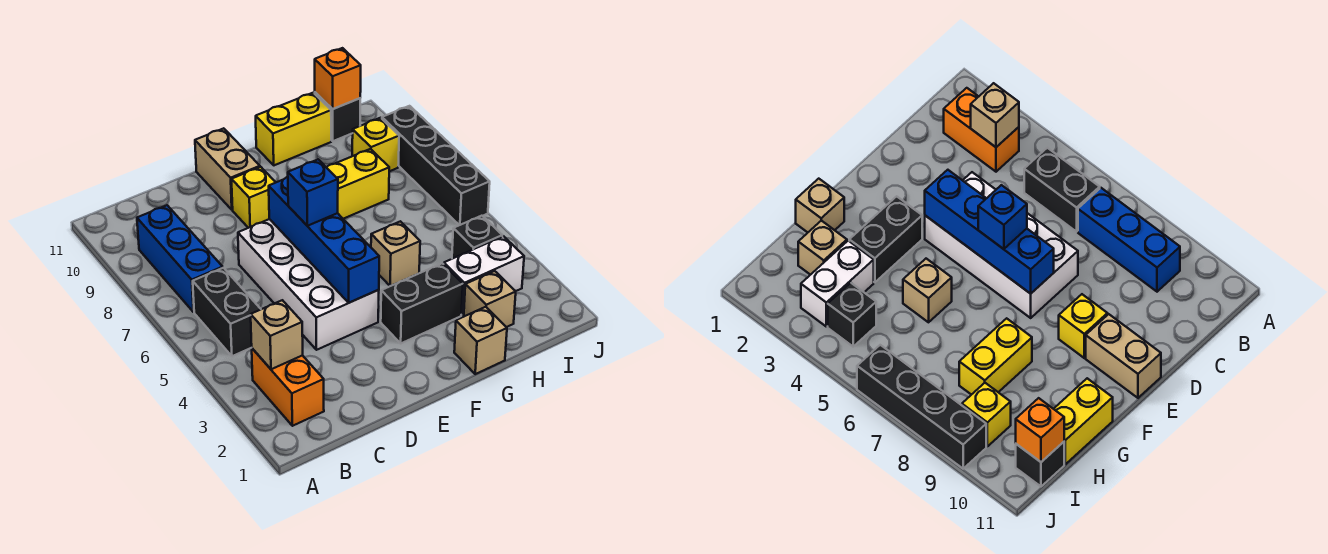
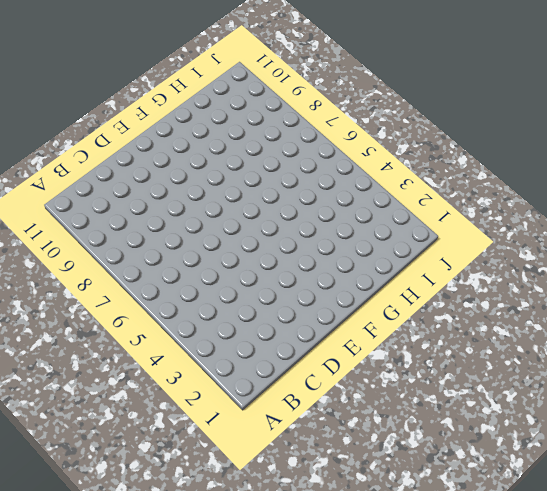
none -> orange brick B2:B3 level 1
none -> black brick B5:B6 level 1
none -> blue brick B7:B9 level 1

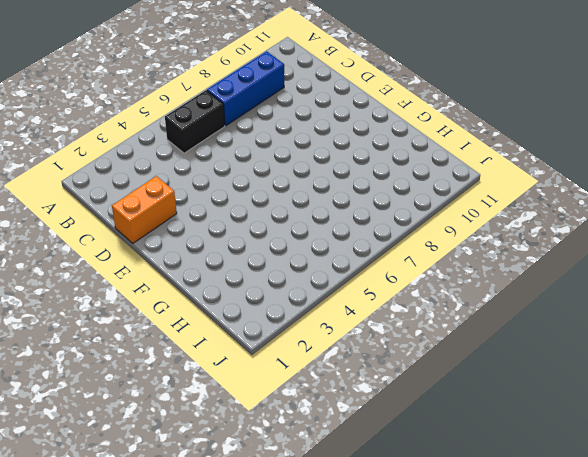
orange brick D1:D2 level 1 -> orange brick B2:B3 level 1
none -> white brick D4:E7 level 1
none -> yellow brick E9 level 1
none -> tan brick E10:E11 level 1

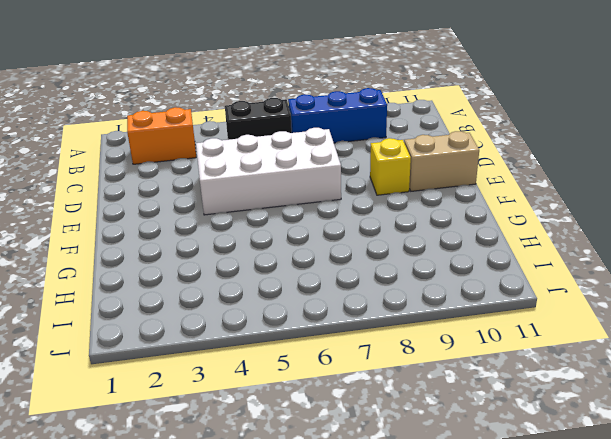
none -> black brick F3:G3 level 1
none -> tan brick G1 level 1
none -> tan brick G5 level 1

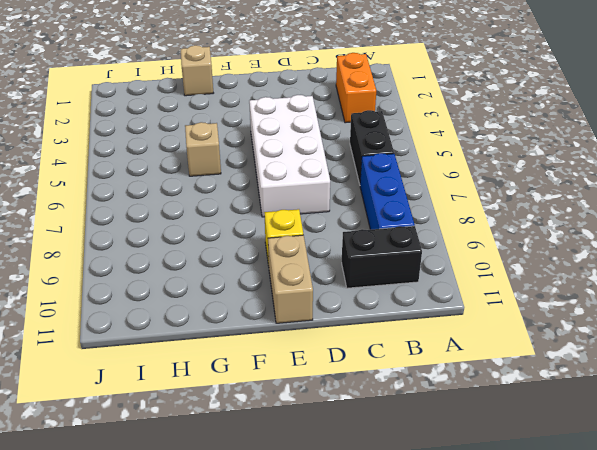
black brick B10:C10 level 1 -> black brick F3:G3 level 1
none -> yellow brick G8:H8 level 1
none -> yellow brick G11:H11 level 1
none -> tan brick H2 level 1

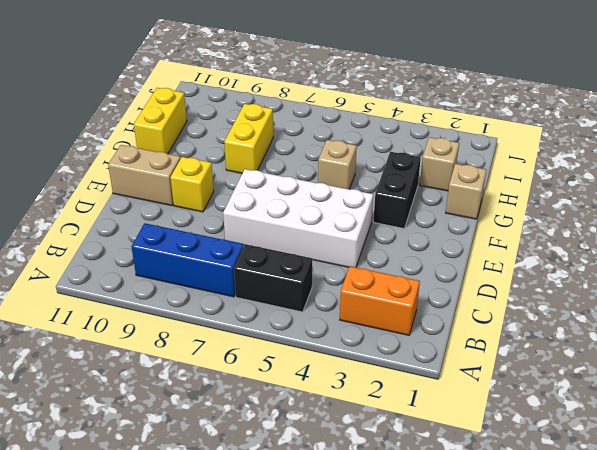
none -> white brick H3:I3 level 1
none -> black brick I4 level 1
none -> yellow brick I9 level 1

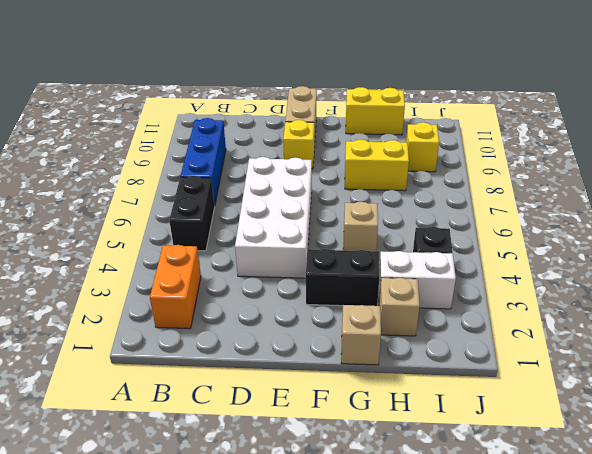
none -> black brick I11 level 1
none -> black brick J6:J9 level 1
none -> tan brick B3 level 2

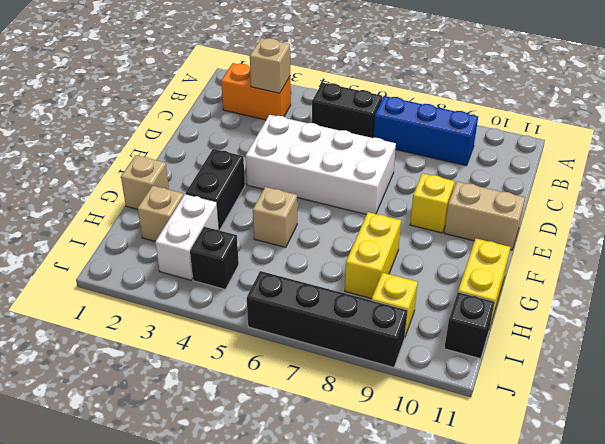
none -> blue brick E4:E7 level 2
none -> orange brick I11 level 2
none -> blue brick E6 level 3

